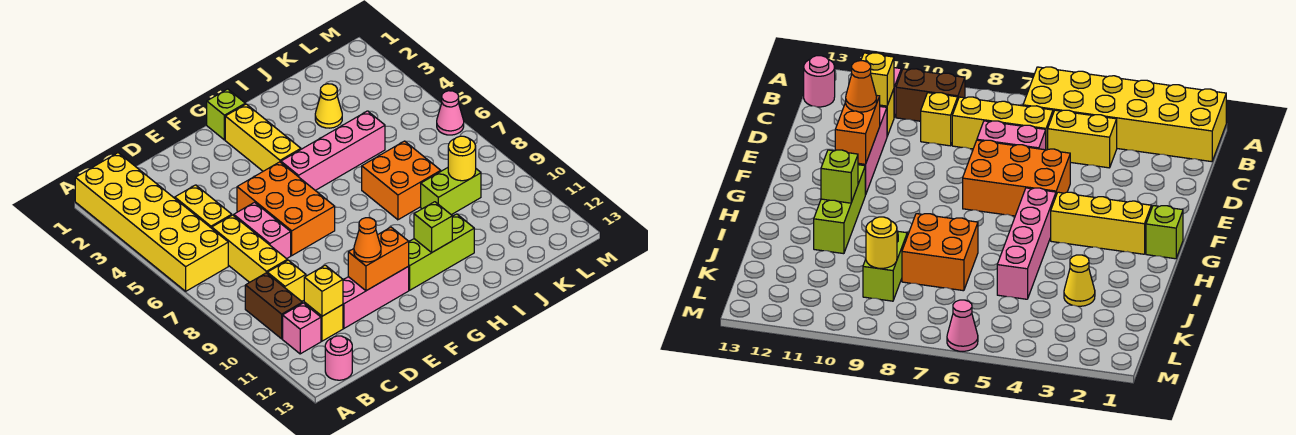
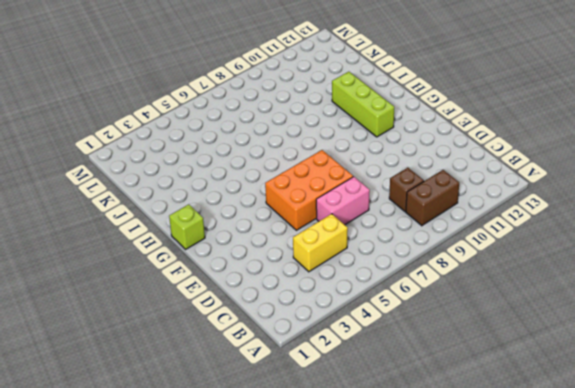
brown brick C9 level 1 -> yellow brick C9 level 1
none -> yellow brick A1:B6 level 1
none -> pink brick B11 level 1
none -> pink round brick B13 level 1

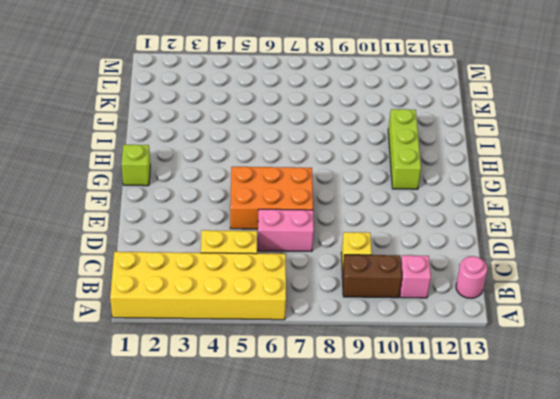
none -> yellow brick C6:C8 level 1
none -> yellow brick C11 level 1
none -> pink brick D11:F11 level 1

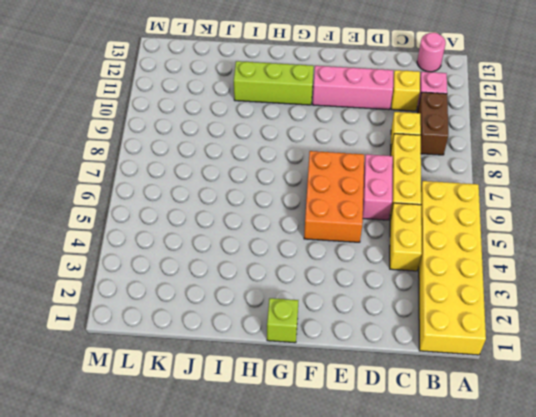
none -> yellow brick G2:G4 level 1
none -> pink brick G5:J5 level 1
none -> orange brick I7:J8 level 1

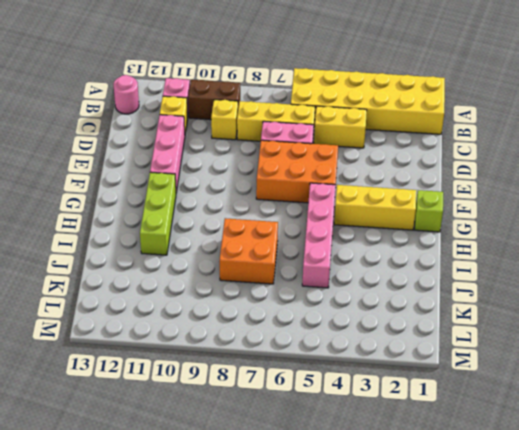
none -> yellow cone J3 level 1
none -> lime brick J9:K9 level 1
none -> pink cone M6 level 1

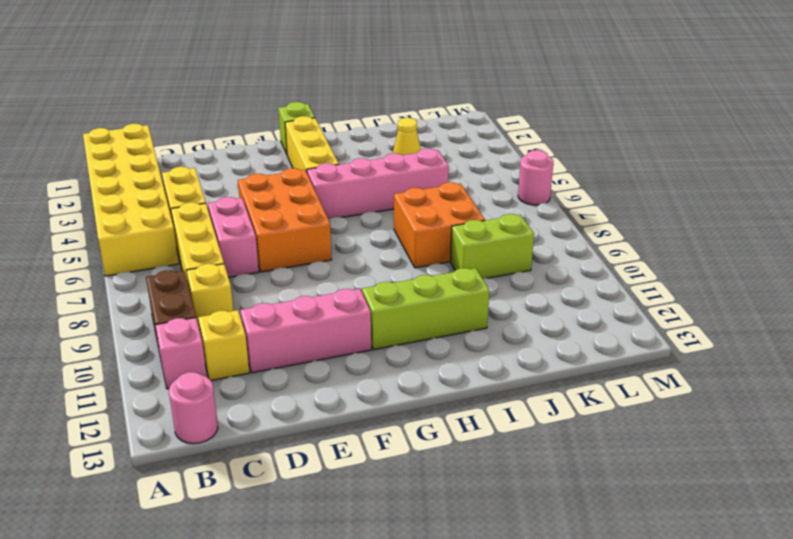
pink round brick M6 level 1 -> pink cone M6 level 1
none -> yellow brick C11 level 2
none -> orange brick E11:F11 level 2
none -> lime brick H11 level 2

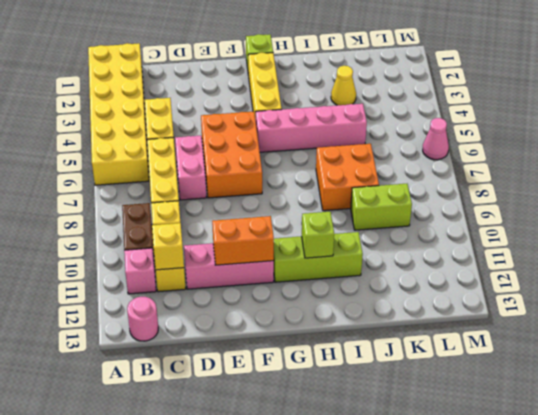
none -> yellow round brick K9 level 2
none -> orange cone E11 level 3

